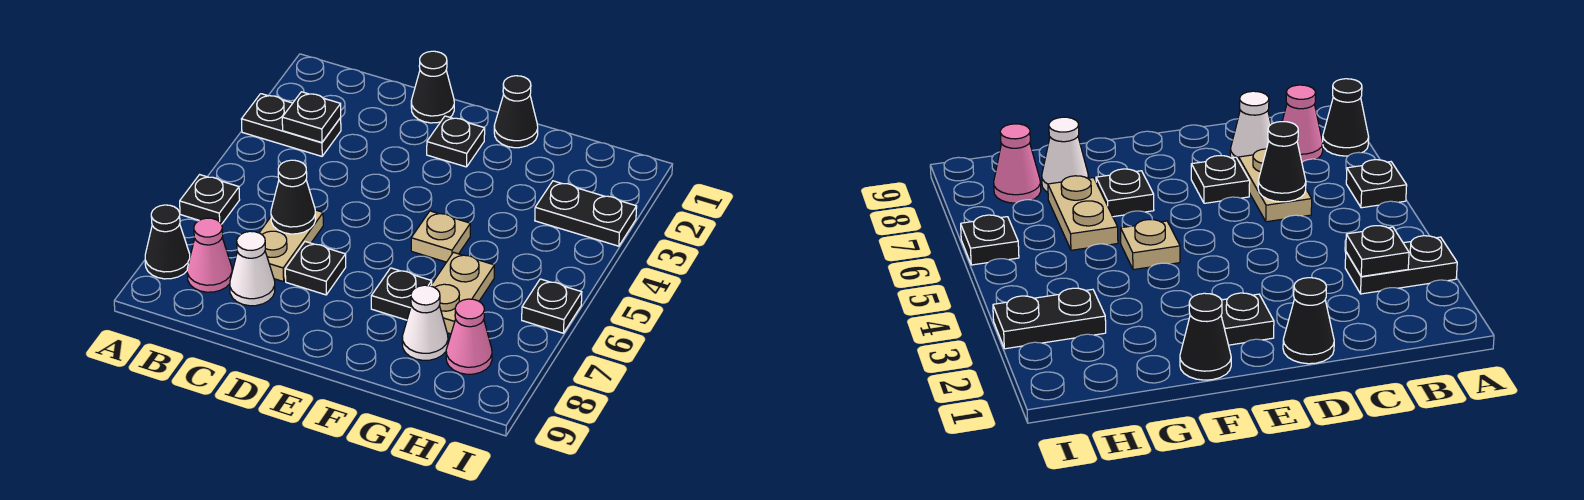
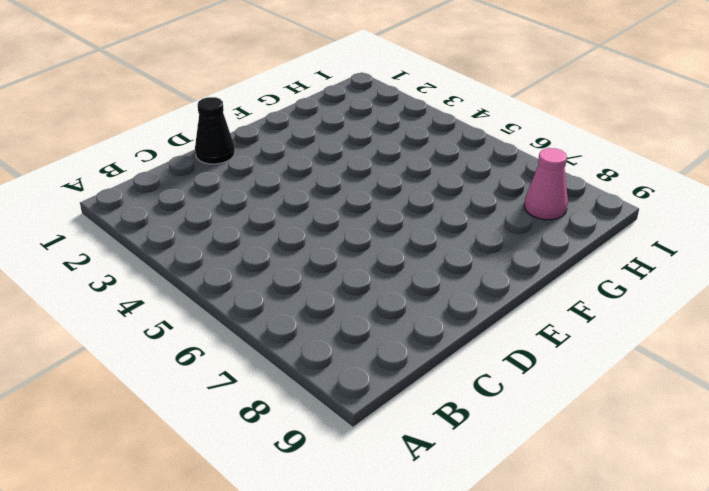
none -> black plate A3:B3 level 1
none -> black plate A6 level 1
none -> black cone A8 level 1

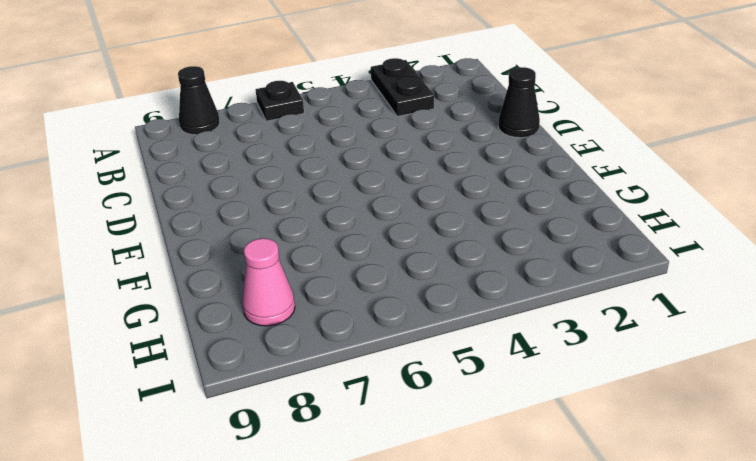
none -> pink cone B8 level 1
none -> tan plate C6:C7 level 1
none -> white cone C8 level 1

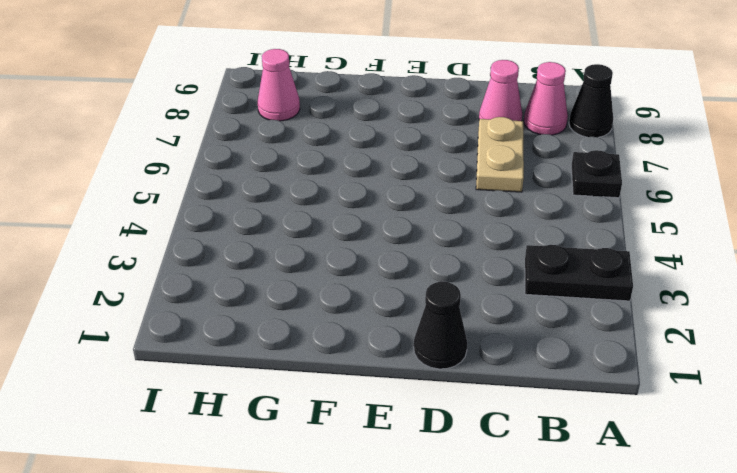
pink cone C8 level 1 -> white cone C8 level 1
none -> black plate D7 level 1
none -> black plate E2 level 1
none -> black cone F1 level 1

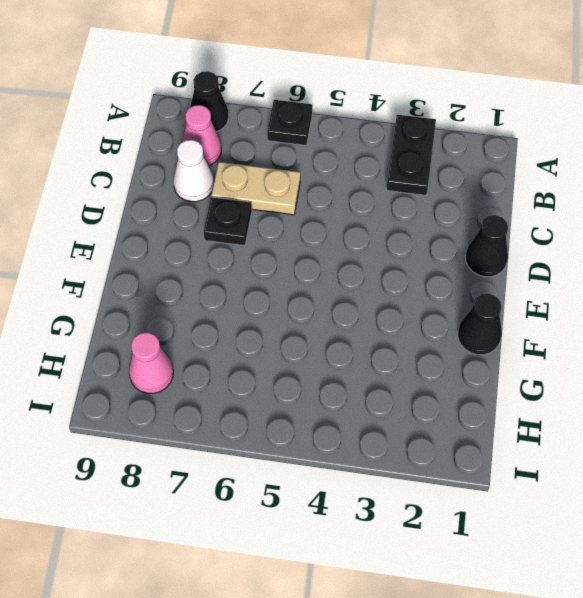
none -> black plate E2 level 1
none -> tan plate F5 level 1
none -> black plate F7 level 1

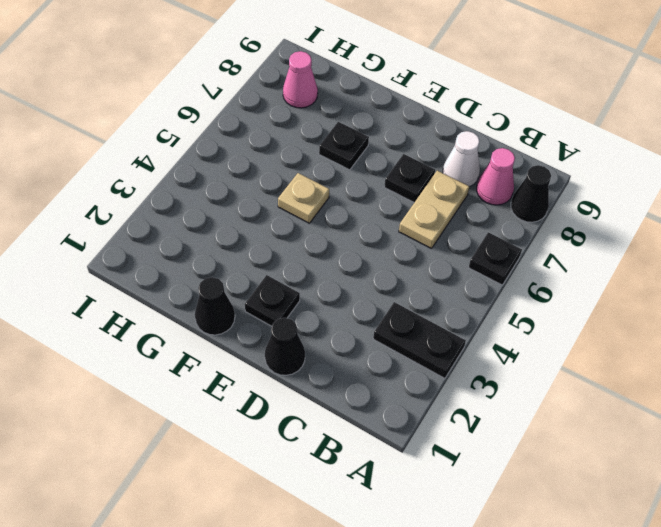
none -> tan plate G6:G7 level 1
none -> white cone G8 level 1
none -> black plate H3:I3 level 1

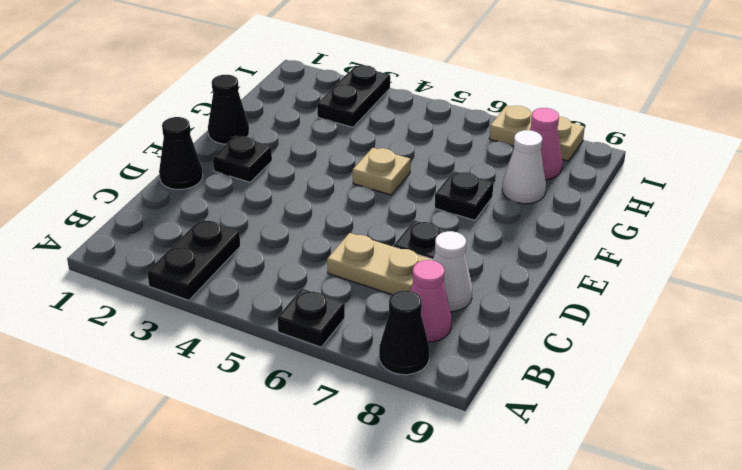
tan plate I7:I8 level 1 -> tan plate G6:G7 level 1
none -> black plate I6 level 1
none -> black plate B3 level 2
none -> black cone C6 level 2

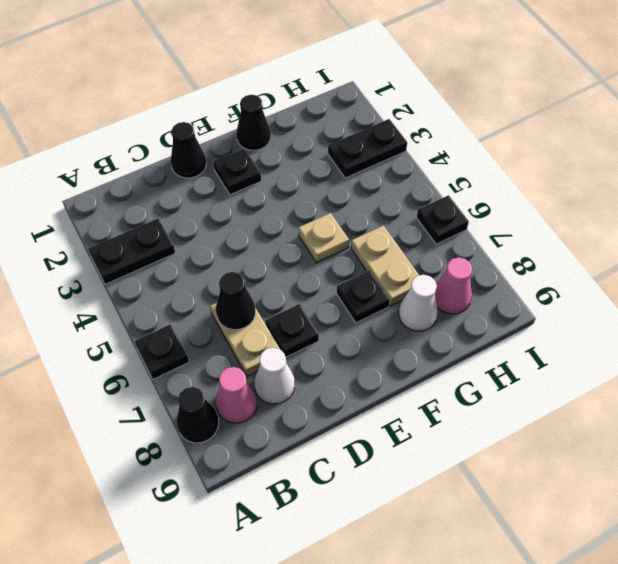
none -> black plate B3 level 2

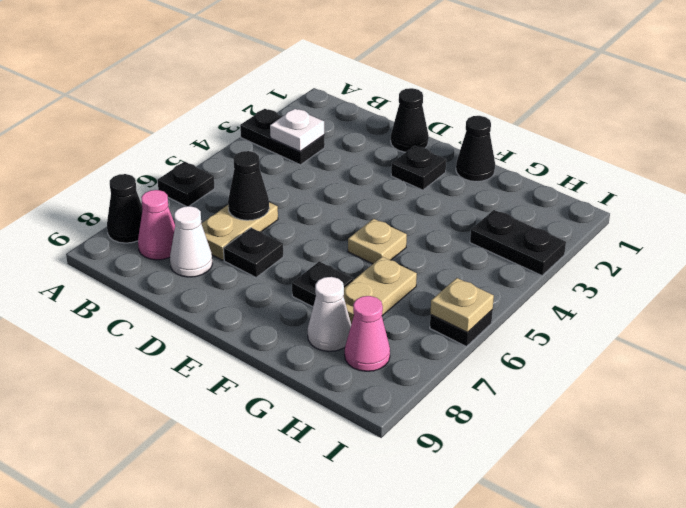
white plate B3 level 2 -> black plate B3 level 2
tan plate I6 level 2 -> none

